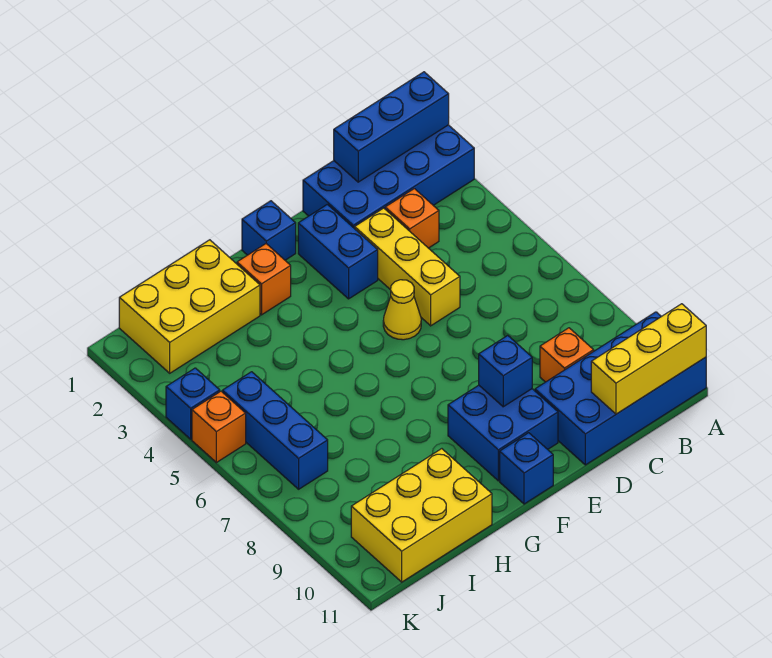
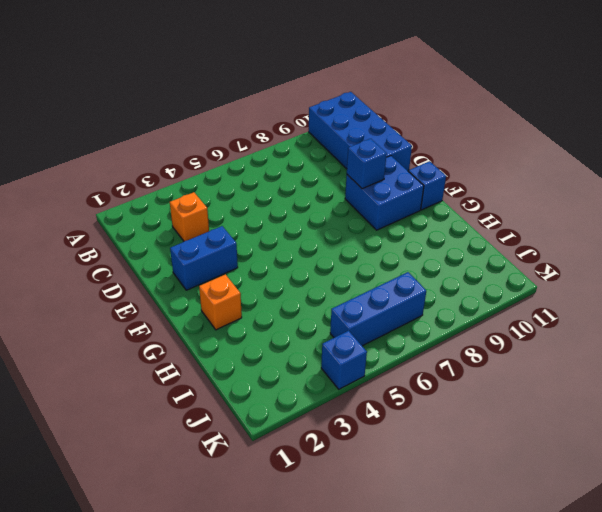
none -> blue brick A1:D2 level 1
none -> orange brick C9 level 1
none -> yellow brick D3:D5 level 1

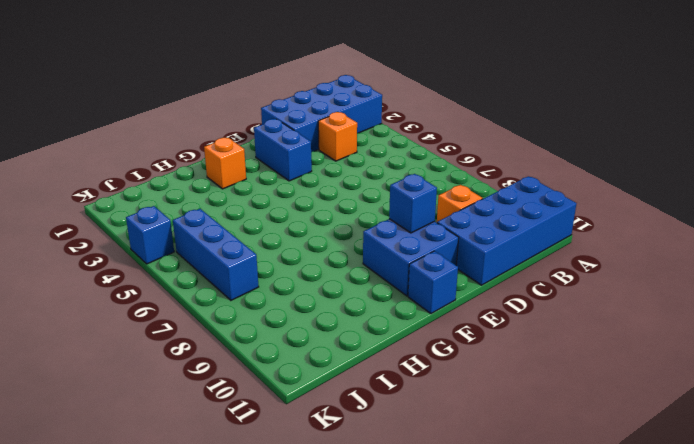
none -> yellow brick D3:D5 level 1
none -> yellow cone E5 level 1
none -> blue brick F1 level 1

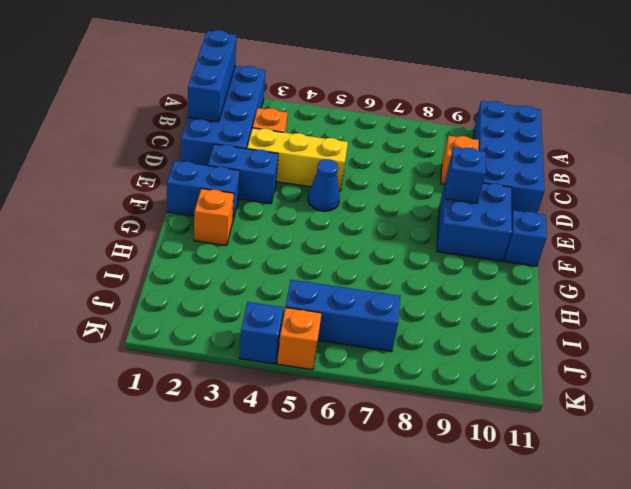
blue cone E5 level 1 -> yellow cone E5 level 1
blue brick F1:F2 level 1 -> blue brick F1 level 1
none -> yellow brick H1:J2 level 1
none -> yellow brick H10:J11 level 1
none -> yellow brick A11:C11 level 2

